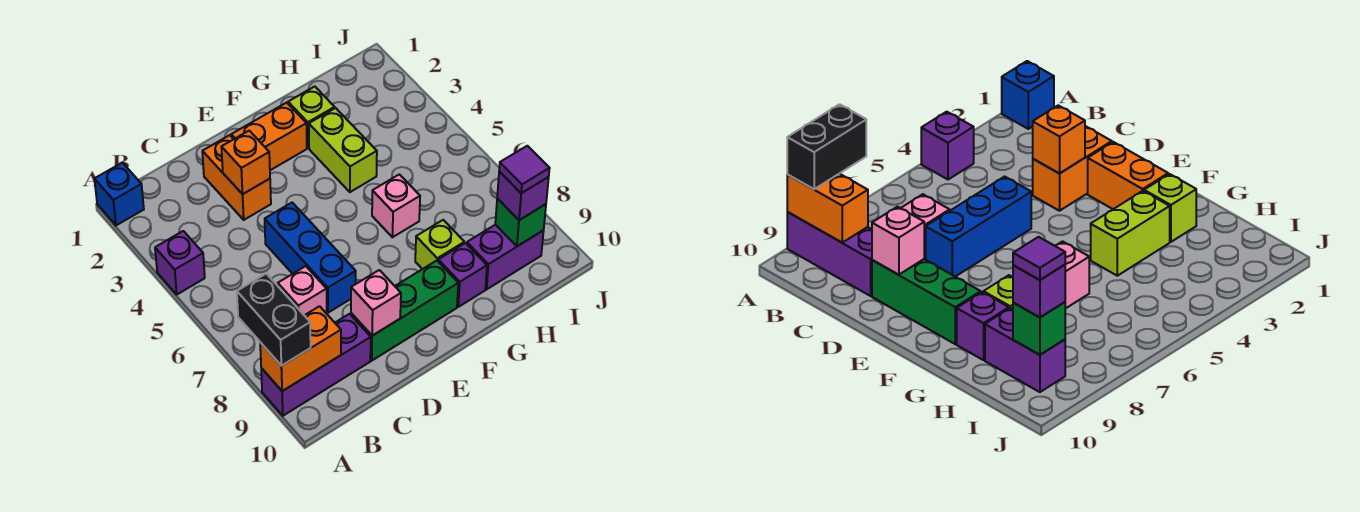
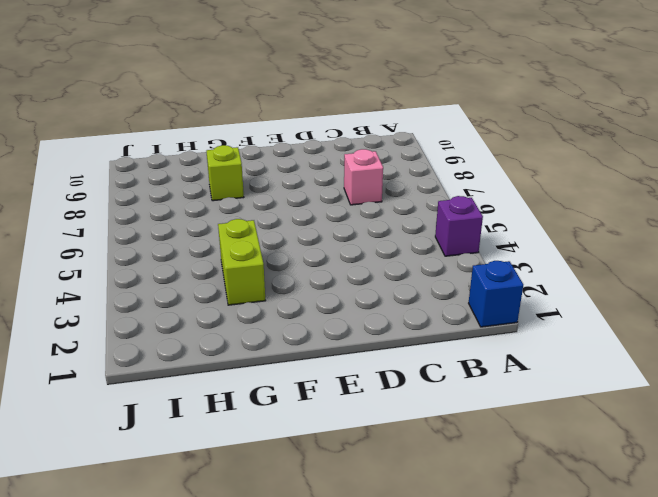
none -> purple brick A9:C9 level 1
none -> orange brick D2:D3 level 1
none -> blue brick D5:D7 level 1

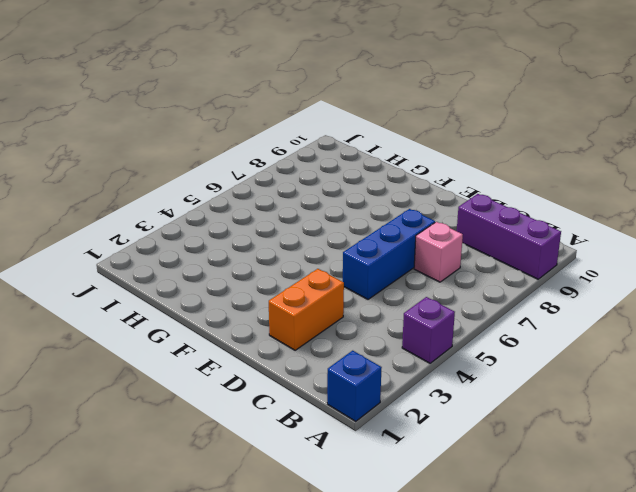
none -> green brick D9:F9 level 1
none -> orange brick E2:F2 level 1
none -> lime brick G2 level 1

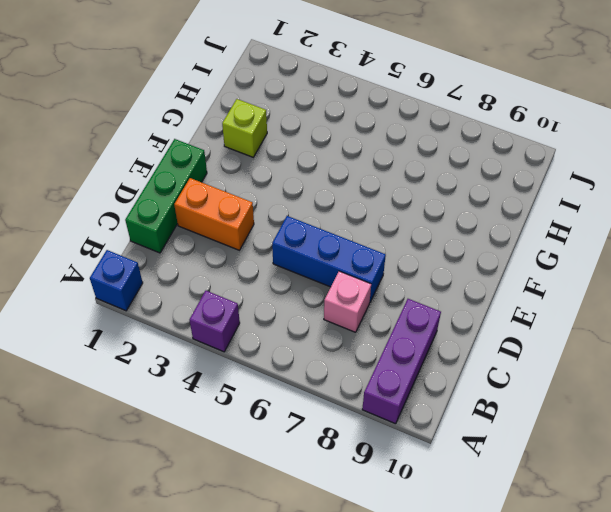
green brick C1:E1 level 1 -> green brick D9:F9 level 1
none -> orange brick E2:F2 level 1
none -> lime brick G3:G4 level 1
none -> pink brick G6 level 1

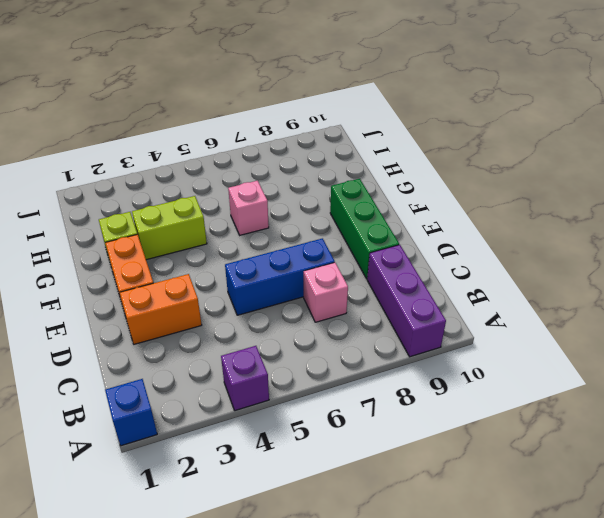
none -> lime brick G8 level 1
none -> purple brick G9 level 1
none -> purple brick H9:I9 level 1

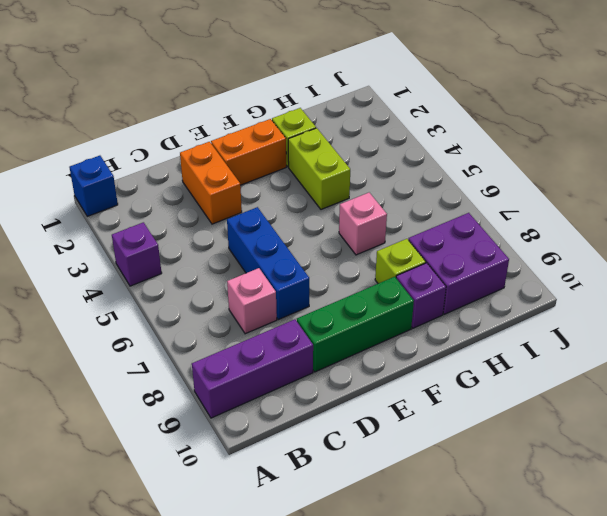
purple brick H8:I9 level 1 -> purple brick H9:I9 level 1
none -> orange brick A9:B9 level 2
none -> orange brick D3 level 2
none -> pink brick D9 level 2

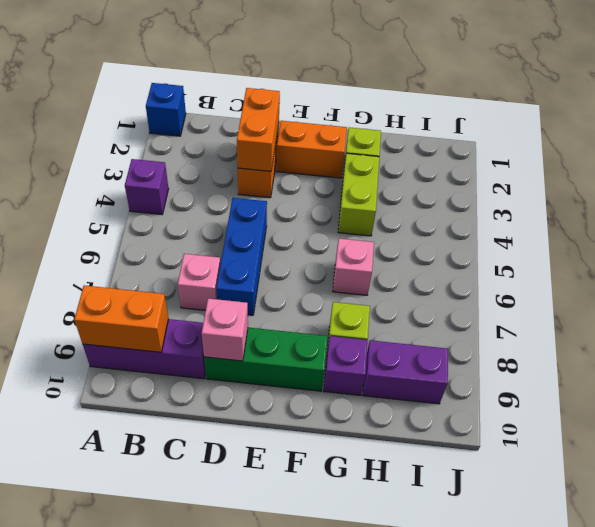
orange brick D2:D3 level 2 -> orange brick D3 level 2
none -> green brick I9 level 2
none -> black brick A8:A9 level 3
none -> purple brick I9 level 3

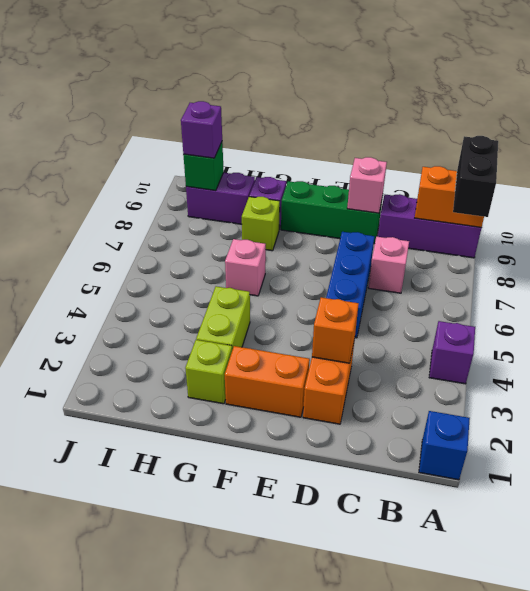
none -> purple tile I9 level 4

